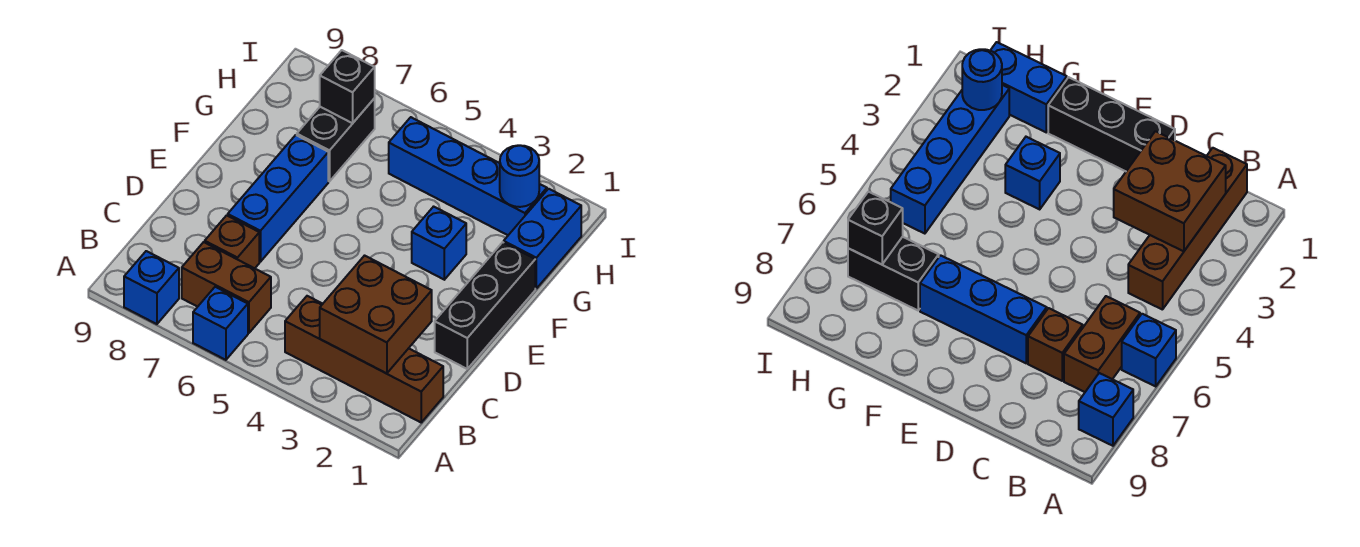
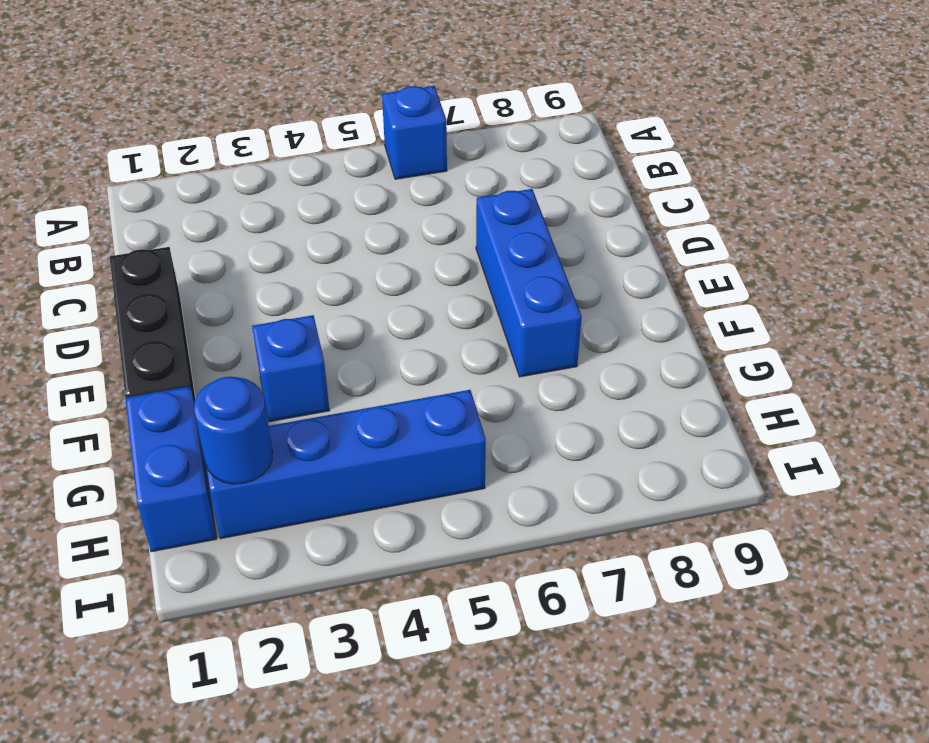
none -> blue brick A8 level 1
none -> brown brick B1:B4 level 1
none -> brown brick B6:B7 level 1

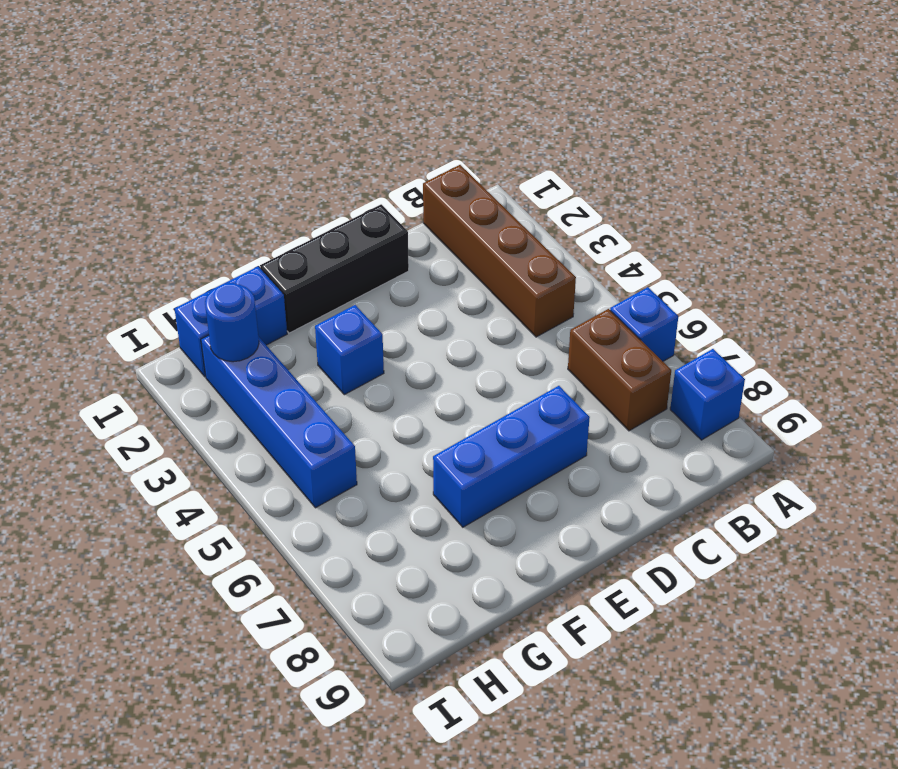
none -> brown brick C7 level 1
none -> black brick G7:H7 level 1
none -> brown brick B2:C3 level 2

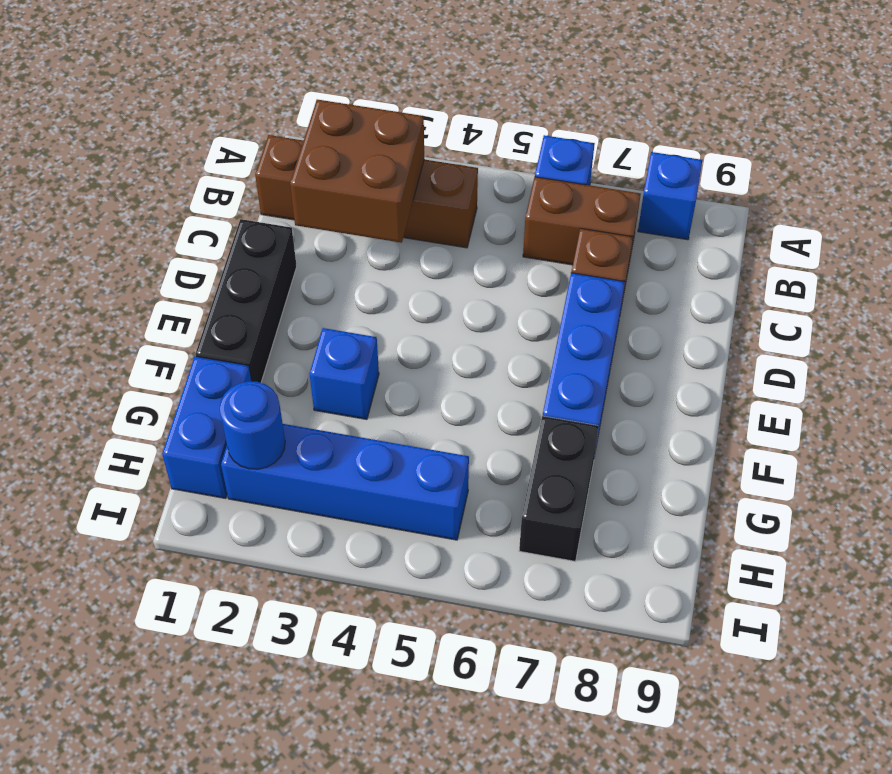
none -> black brick H7 level 2

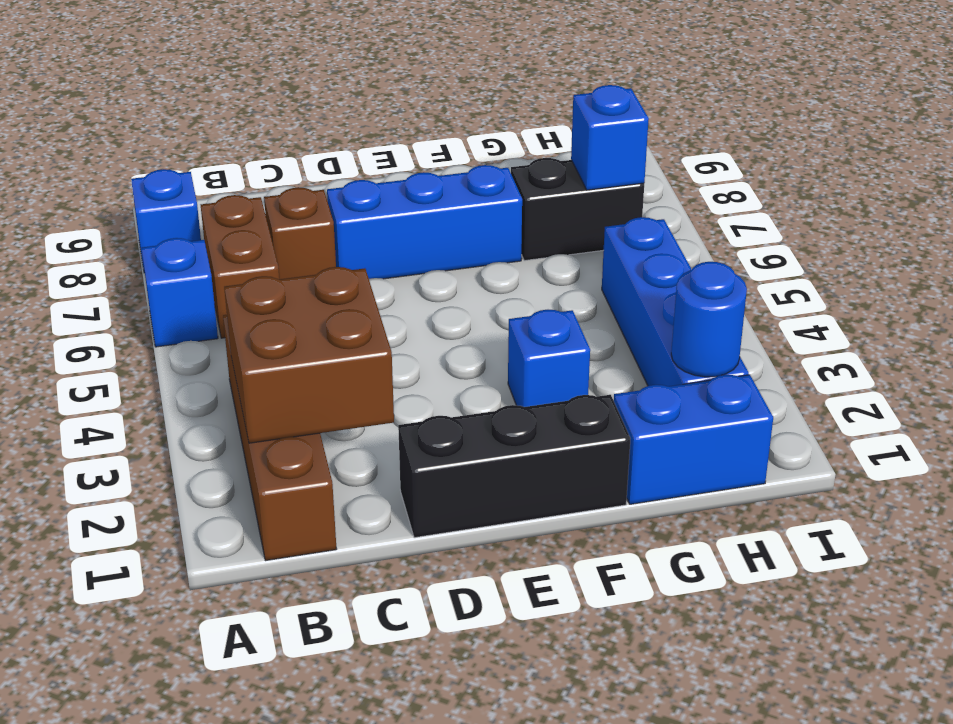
blue brick H7 level 2 -> black brick H7 level 2

